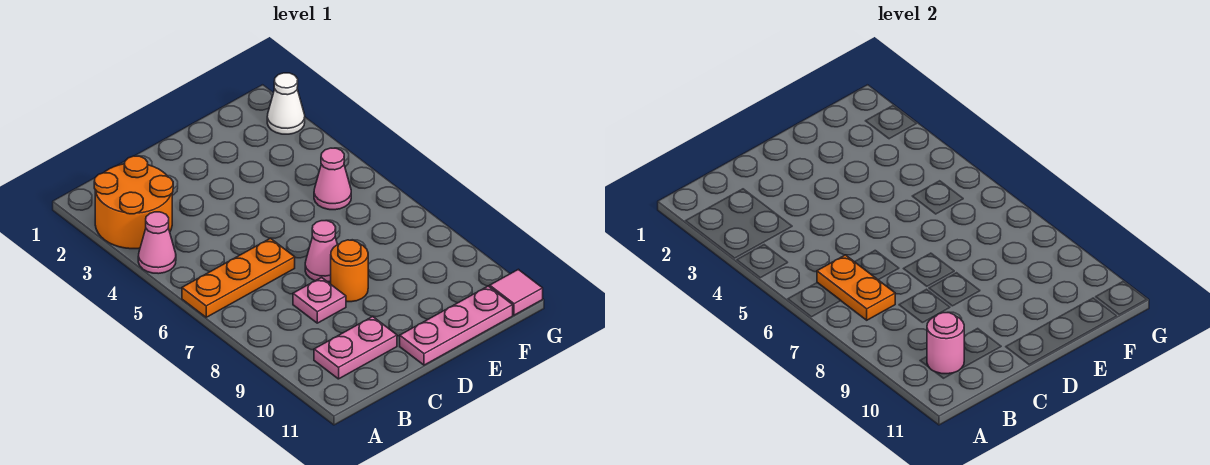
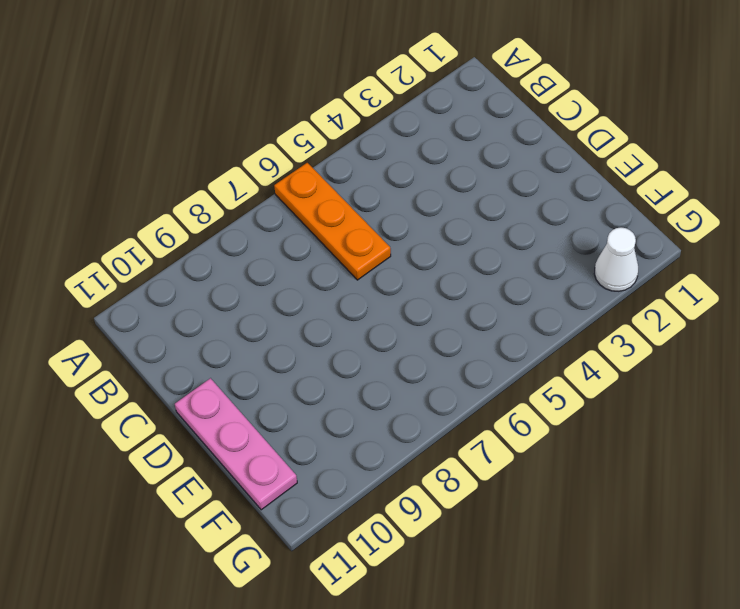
none -> orange round brick A2:B3 level 1
none -> pink cone A4 level 1
none -> pink plate B10:C10 level 1

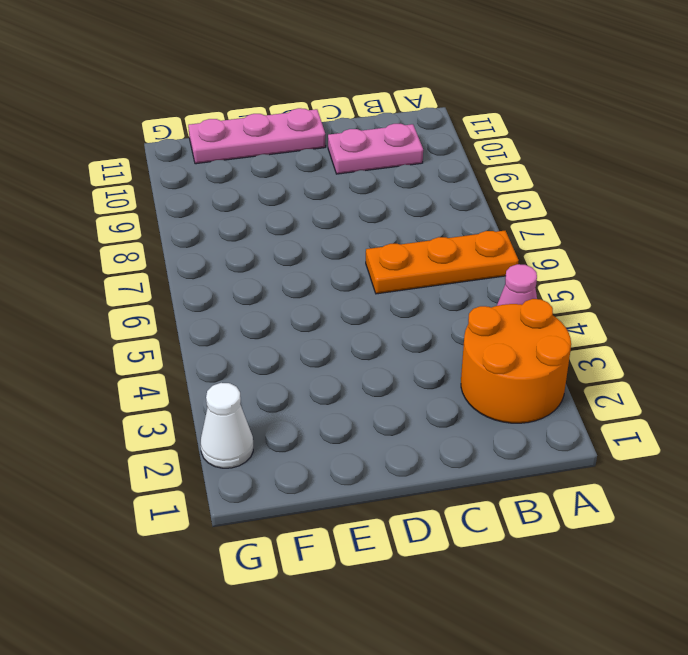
none -> pink plate C8 level 1
none -> pink cone D7 level 1
none -> orange round brick D8 level 1

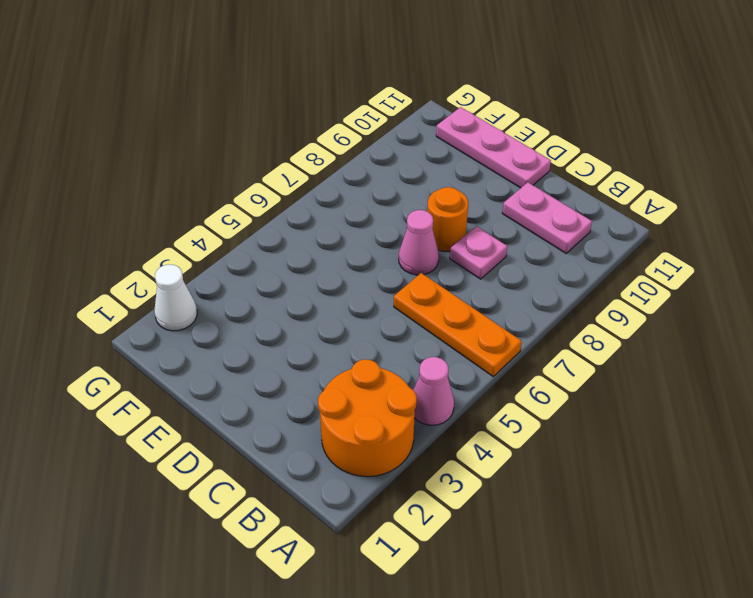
none -> pink cone F5 level 1
none -> pink tile G11 level 1
none -> orange plate B6:B7 level 2

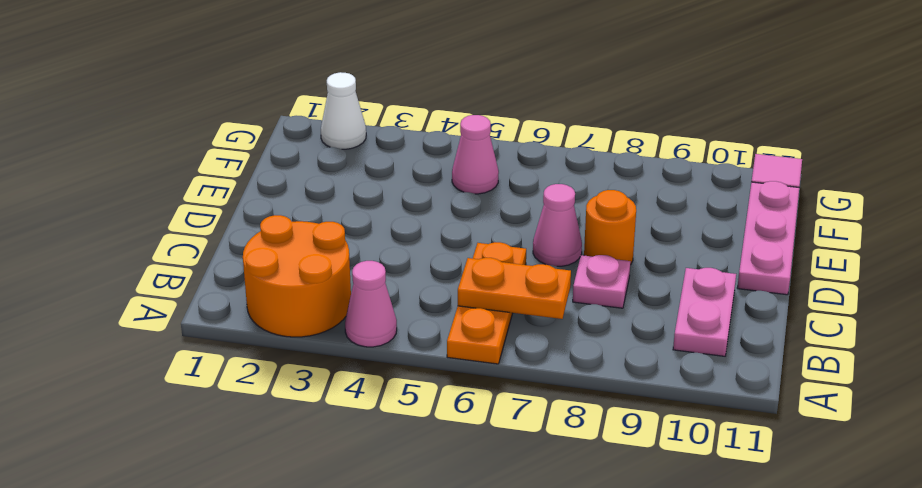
none -> pink round brick B10 level 2

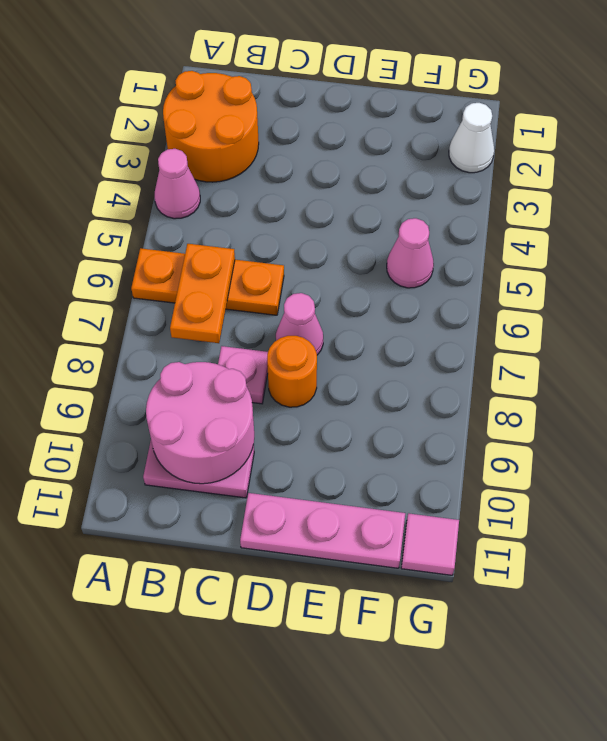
pink round brick B9:C10 level 2 -> pink round brick B10 level 2

